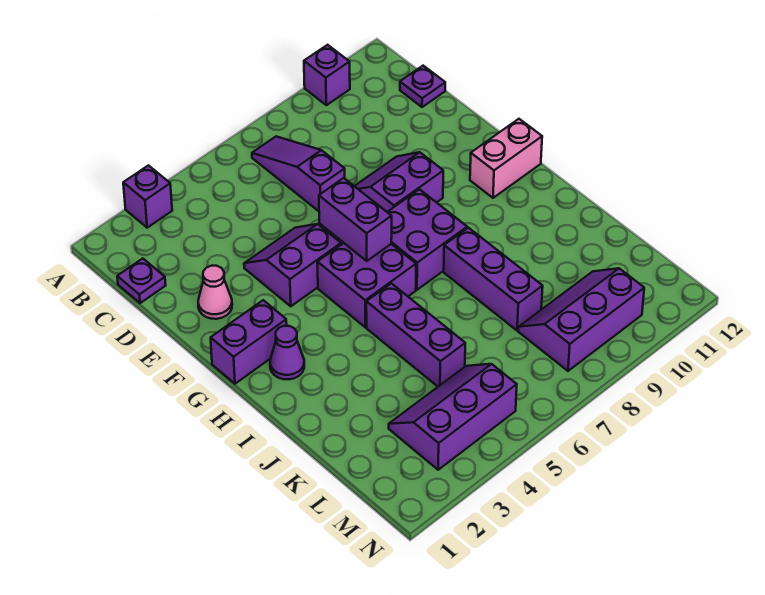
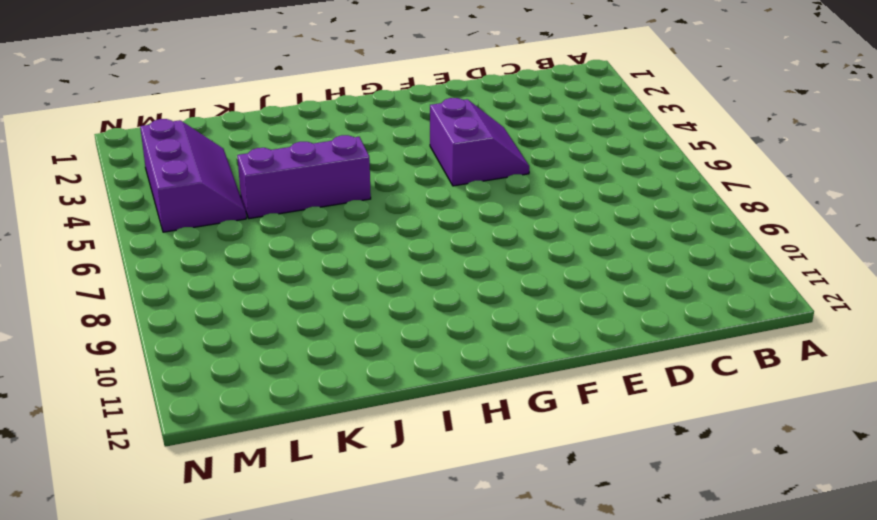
none -> purple brick A3 level 1
none -> purple brick A10 level 1
none -> purple slope B7:D7 level 1 top D

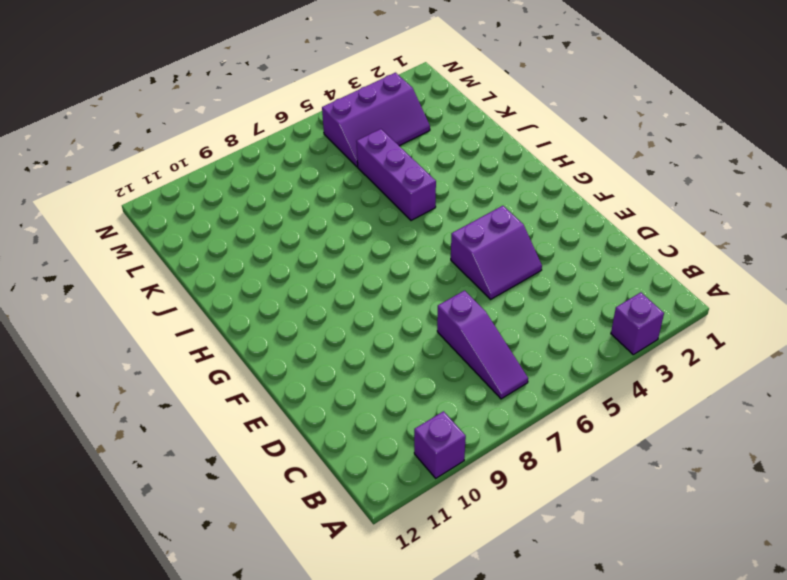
none -> purple plate C1 level 1
none -> purple plate C12 level 1
none -> pink cone E2 level 1

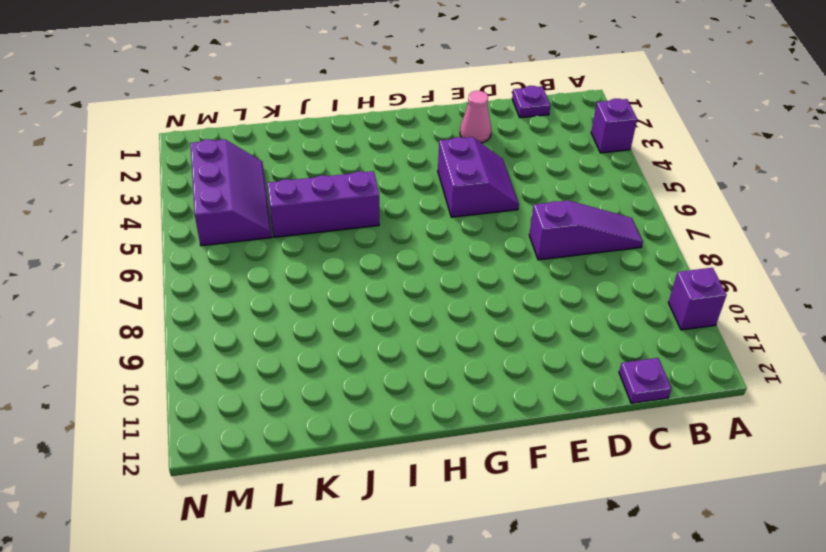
none -> purple slope E8:F9 level 1 top F
none -> purple brick G1:G2 level 1
none -> purple brick G5:H6 level 1

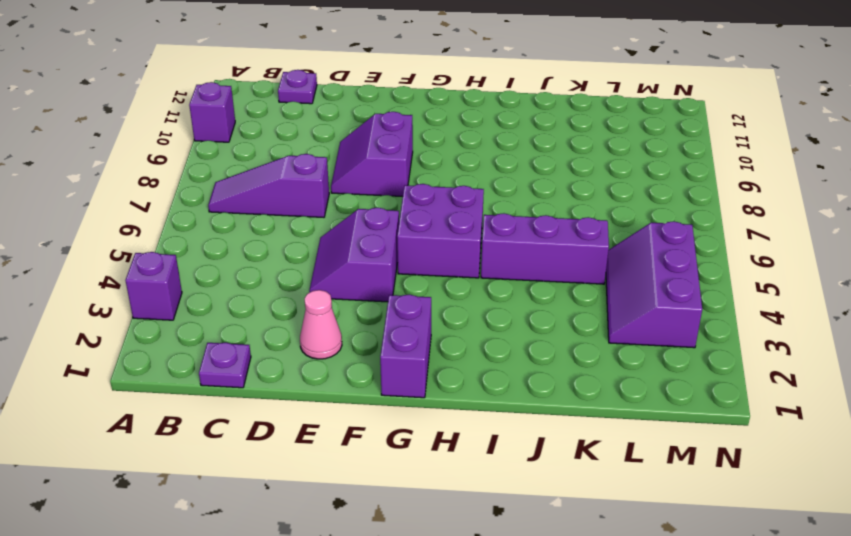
none -> purple brick G7:H8 level 1
none -> pink brick G11:G12 level 1
none -> purple cone H2 level 1

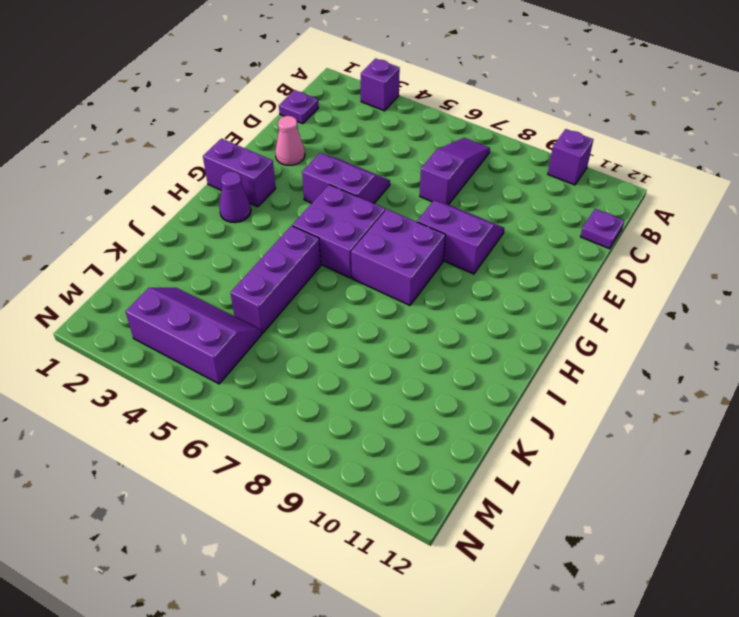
none -> pink brick G11:G12 level 1
none -> purple brick I8:K8 level 1
none -> purple slope L8:M10 level 1 top M

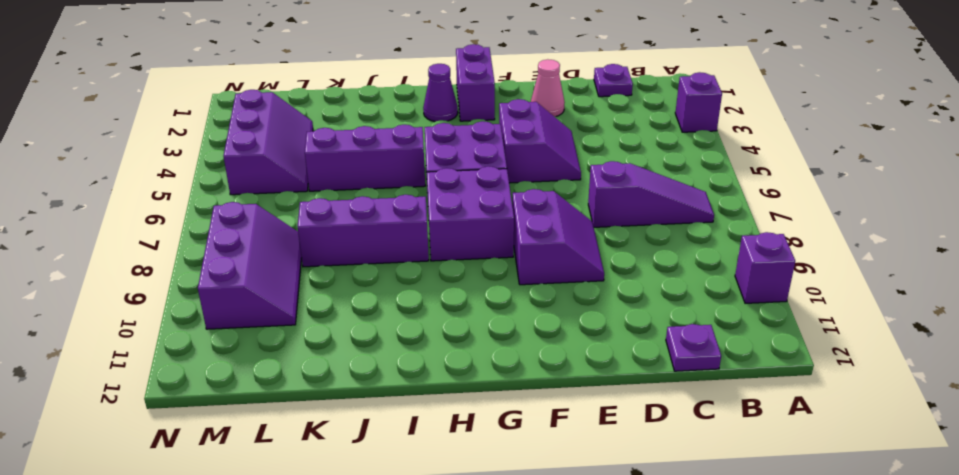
none -> pink brick G11:G12 level 1
none -> purple brick F6:G6 level 2

